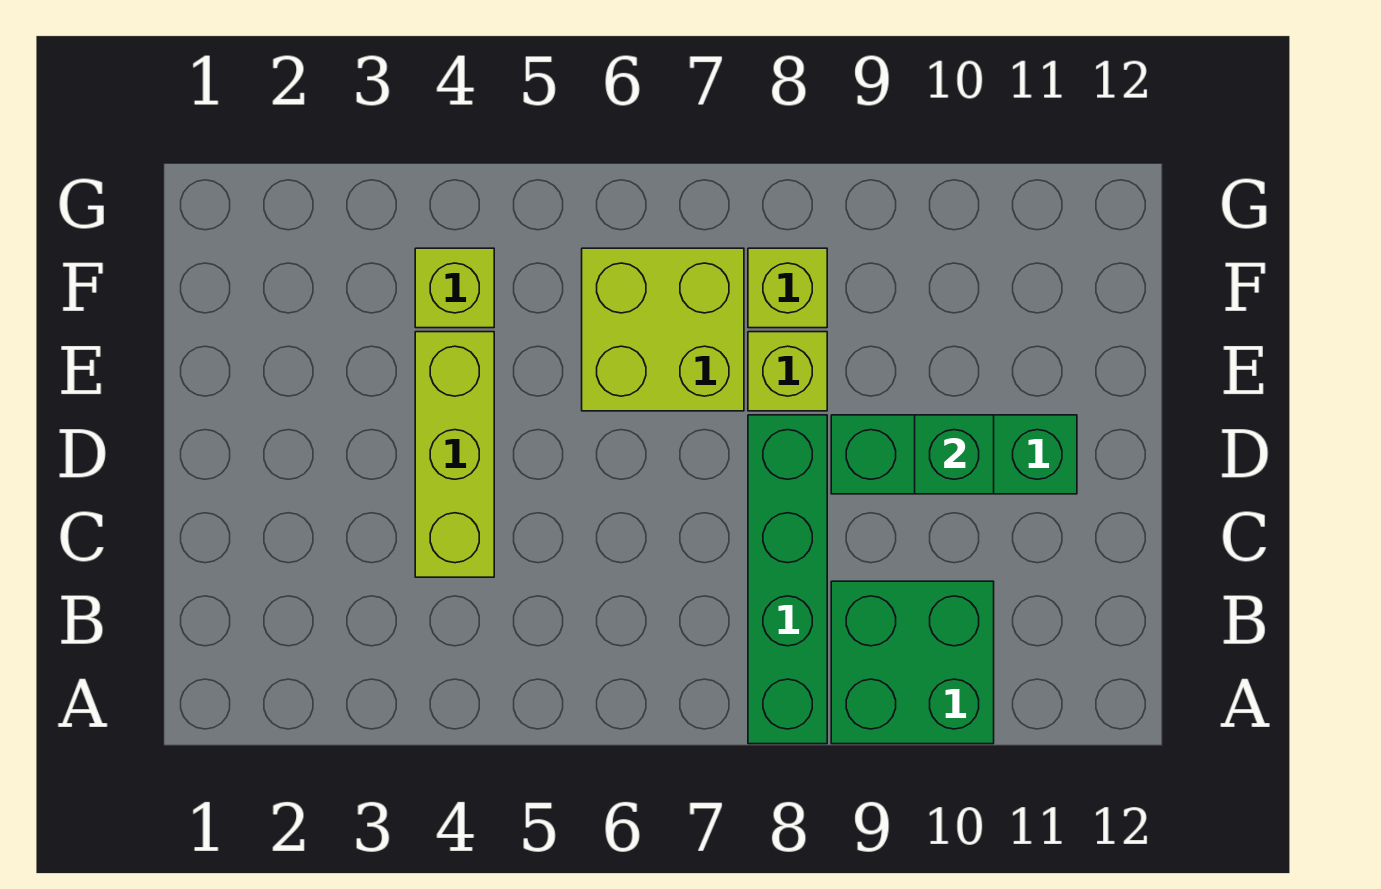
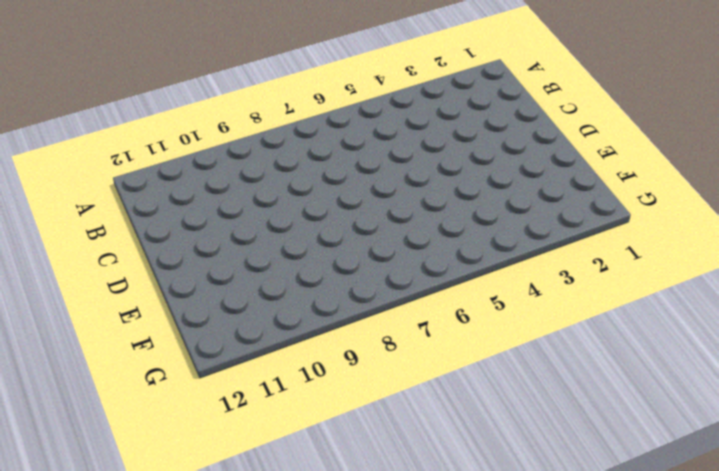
none -> green brick A8:D8 level 1
none -> green brick A9:B10 level 1

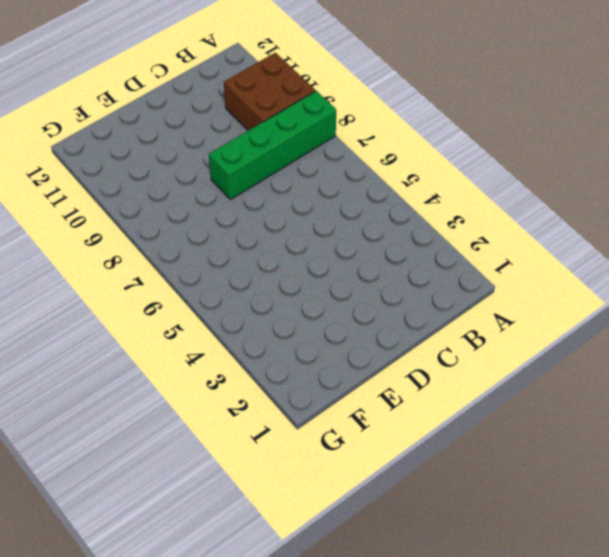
brown brick A9:B10 level 1 -> green brick A9:B10 level 1
none -> lime brick C4:E4 level 1
none -> green brick D9:D11 level 1

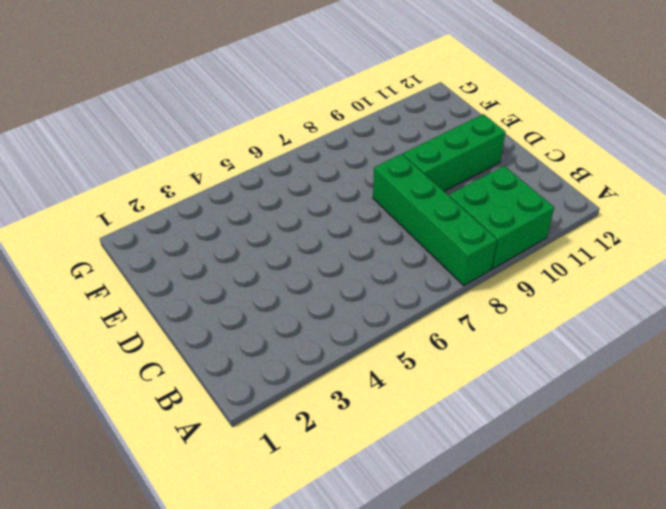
none -> lime brick C4:E4 level 1
none -> lime brick E6:F7 level 1

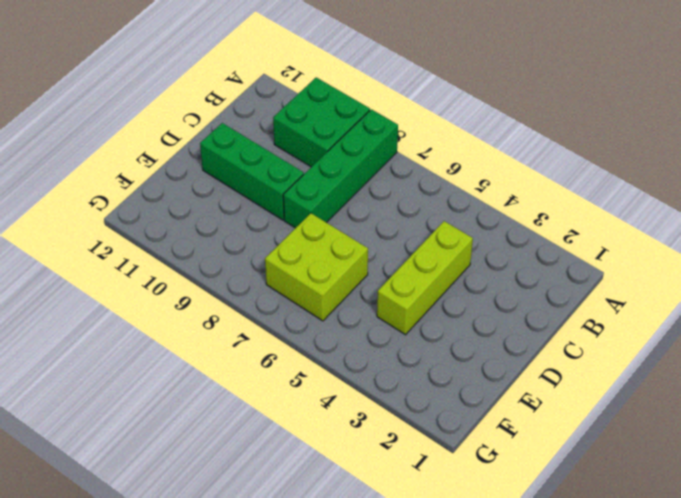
none -> lime brick E8 level 1
none -> lime brick F4 level 1

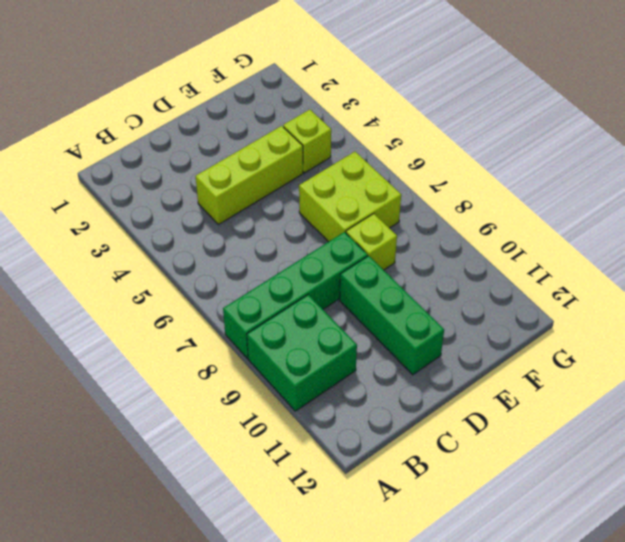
none -> lime brick F8 level 1
none -> green brick D10 level 2

